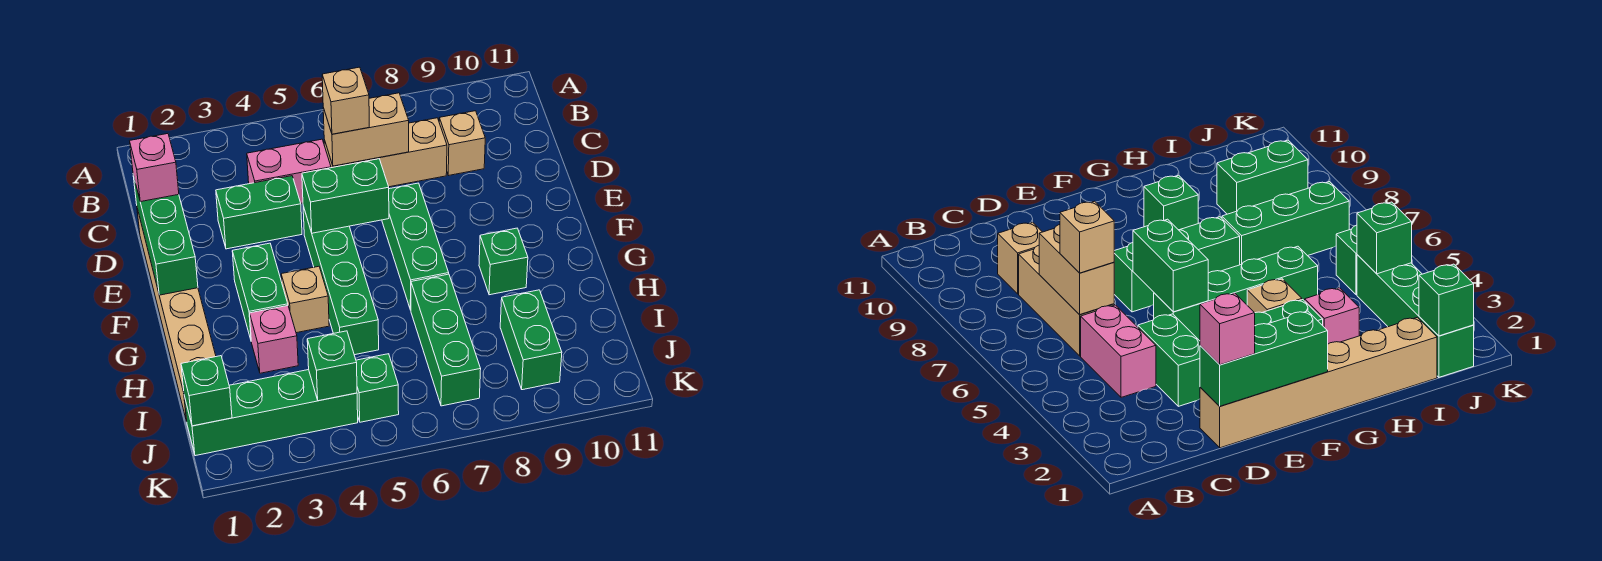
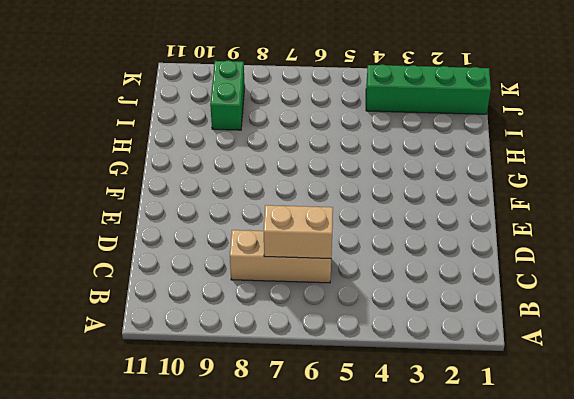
none -> pink brick C4:C5 level 1
none -> tan brick C9 level 1
none -> tan brick D1:I1 level 1

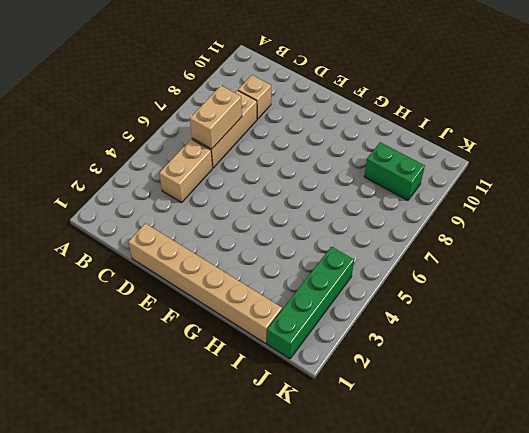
tan brick C4:C5 level 1 -> pink brick C4:C5 level 1
none -> green brick D3:D4 level 1
none -> green brick E5:H5 level 1
none -> green brick E7:G7 level 1

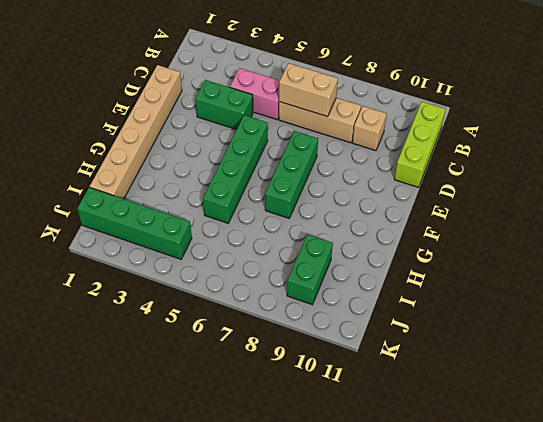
lime brick B11:D11 level 1 -> none
none -> green brick F3:G3 level 1
none -> tan brick G4 level 1
none -> green brick G9 level 1

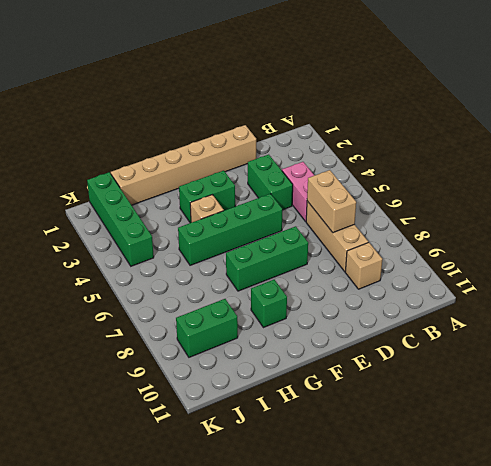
none -> pink brick H3 level 1
none -> green brick H7:J7 level 1
none -> green brick J5 level 1

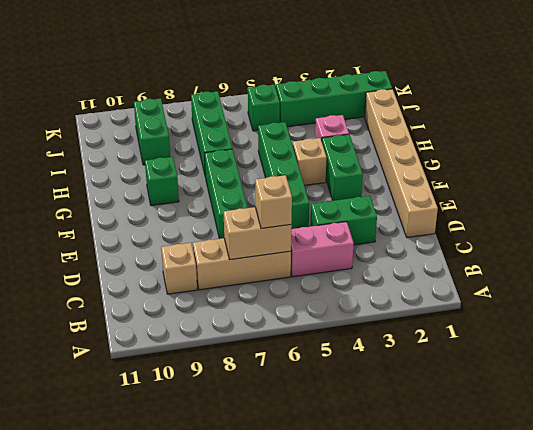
none -> green brick D1:F1 level 2
none -> green brick E5:E6 level 2
none -> green brick J1 level 2

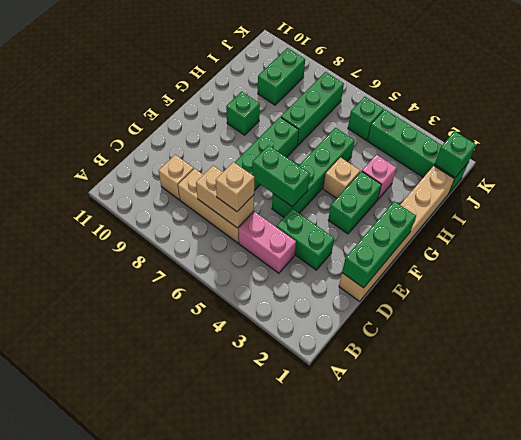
none -> green brick J4 level 2
none -> pink brick D1 level 3

